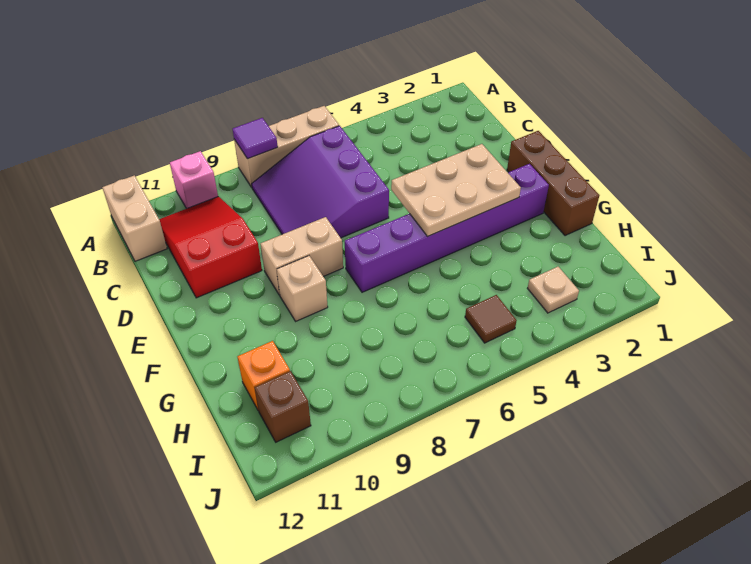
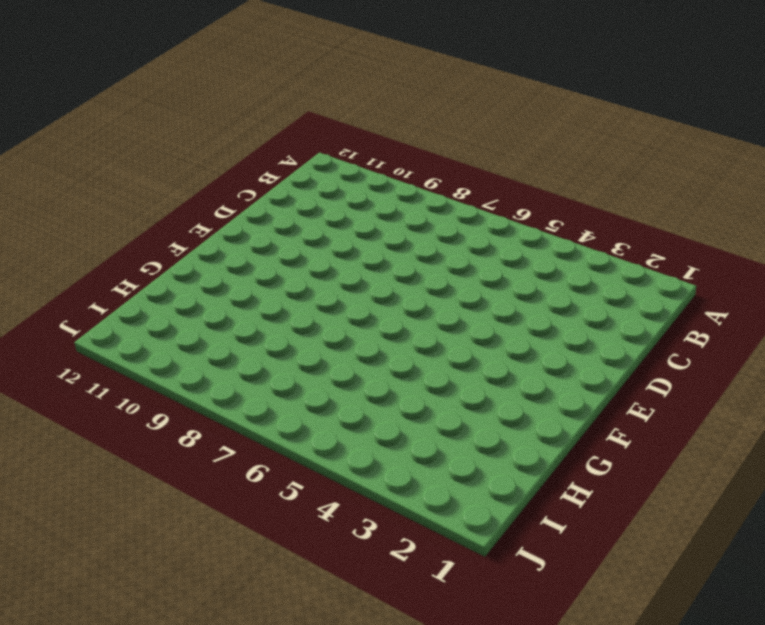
none -> tan brick A6:A8 level 1
none -> pink brick A10 level 1
none -> tan brick A12:B12 level 1

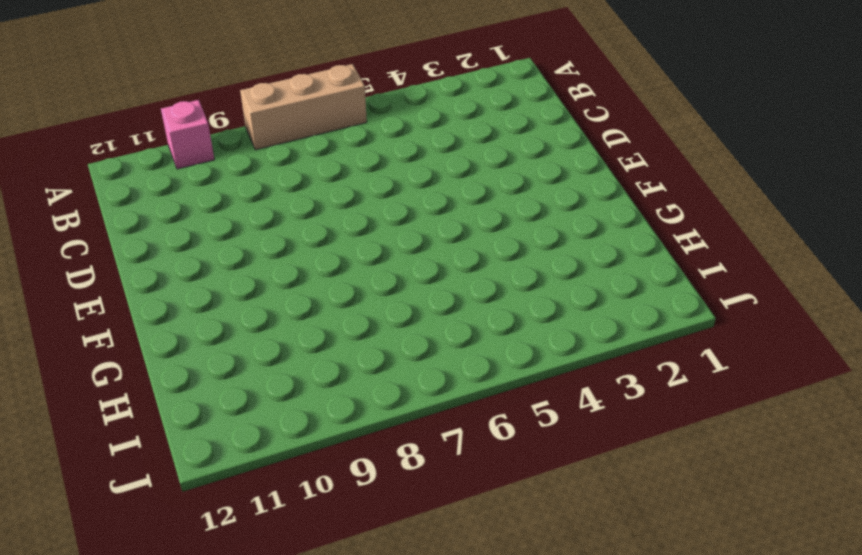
none -> tan brick A12:B12 level 1
none -> purple slope B6:D8 level 1 top 6
none -> red slope B10:D11 level 1 top D

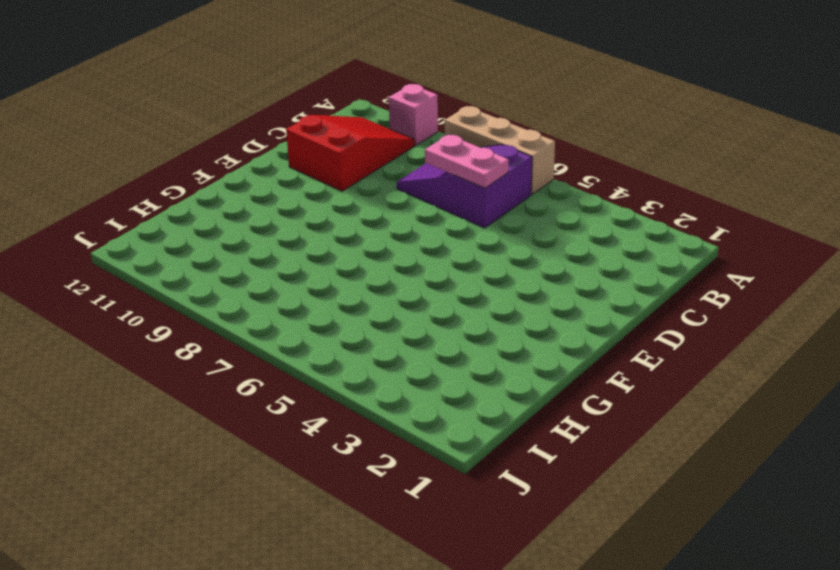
purple slope B6:C8 level 1 top 6 -> purple slope B6:D8 level 1 top 6
pink plate C6:C7 level 2 -> none
none -> tan brick A12:B12 level 1
none -> brown brick E1:G1 level 1
none -> tan brick E8:E9 level 1

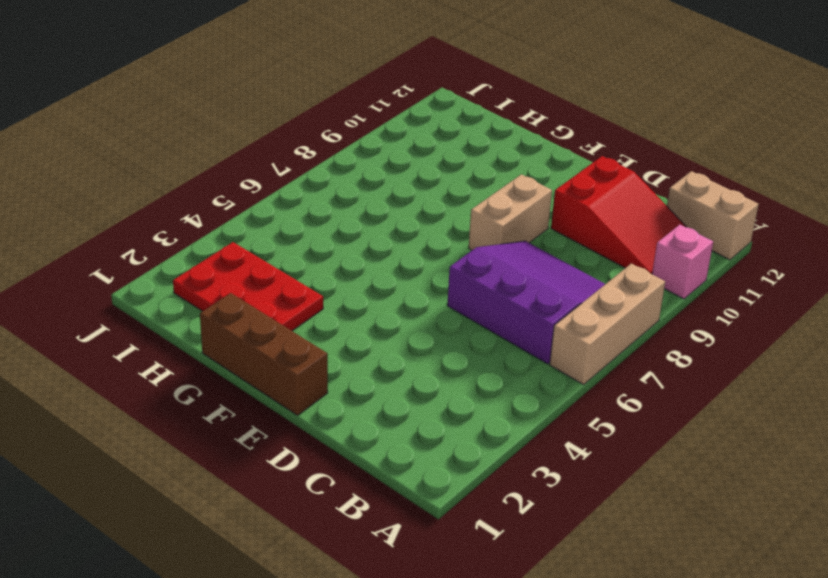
red plate G2:I3 level 1 -> tan plate I3 level 1
none -> purple brick F2:F7 level 1
none -> tan brick F9 level 1
none -> orange brick H11 level 1

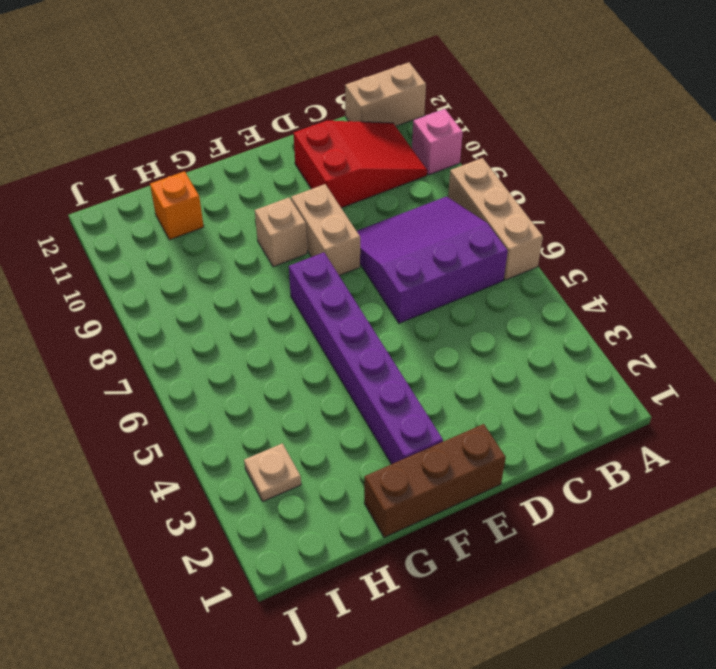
none -> brown tile I5 level 1
none -> brown brick I11 level 1
none -> purple tile A8 level 2

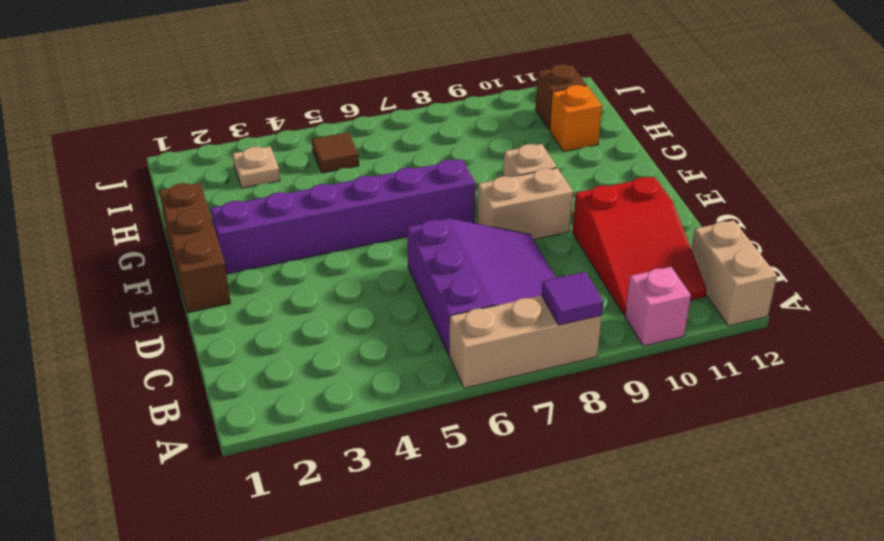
none -> tan plate E3:F5 level 2

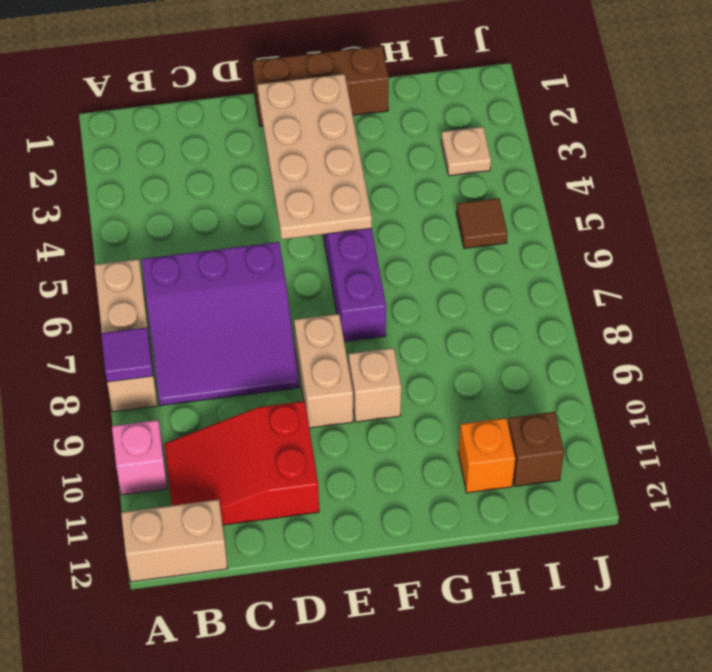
tan plate E2:F5 level 2 -> tan plate E3:F5 level 2

